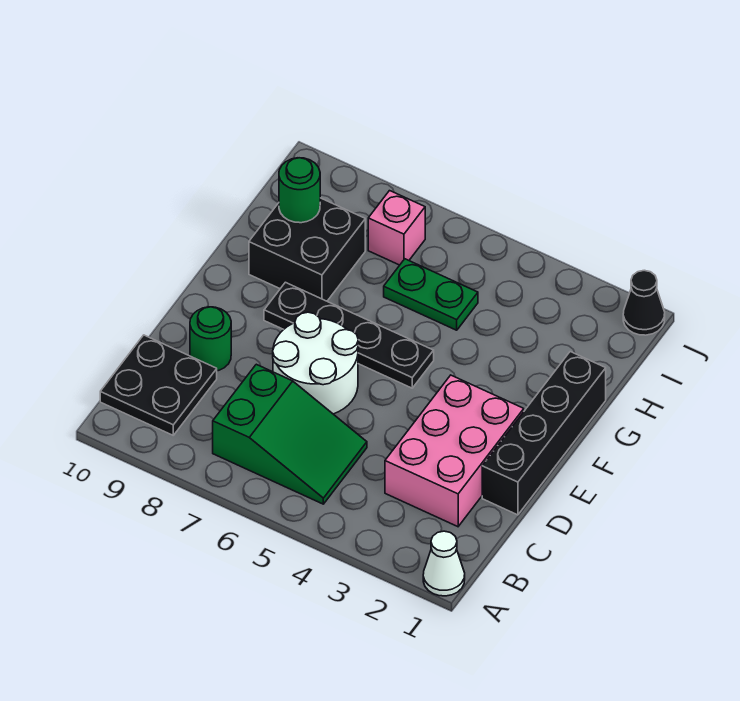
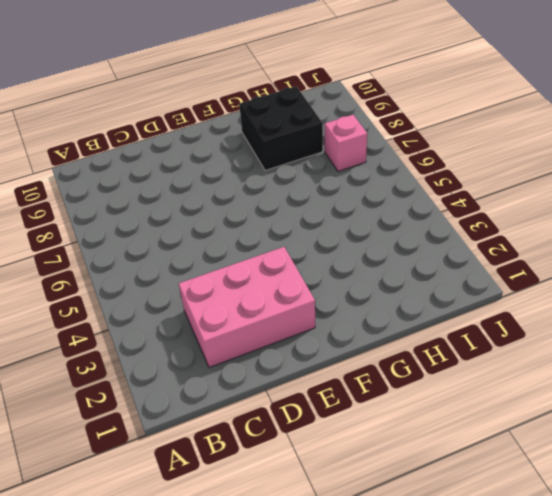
none -> white cone A1 level 1
none -> green slope B5:C7 level 1 top 7
none -> black plate B9:C10 level 1

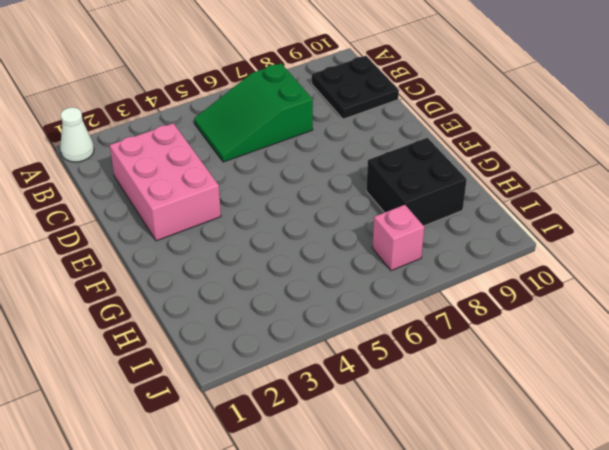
none -> black brick D1:G1 level 1
none -> white round brick D6:E7 level 1
none -> green round brick D9 level 1

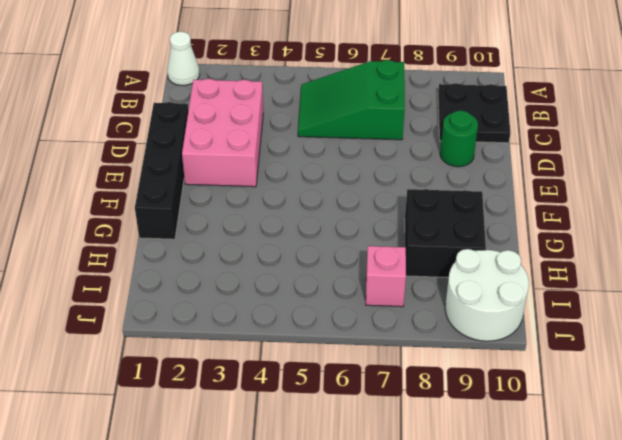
white round brick I9:J10 level 1 -> white round brick D6:E7 level 1
none -> black plate F5:F8 level 1
none -> green plate H5:H6 level 1
none -> black cone J1 level 1

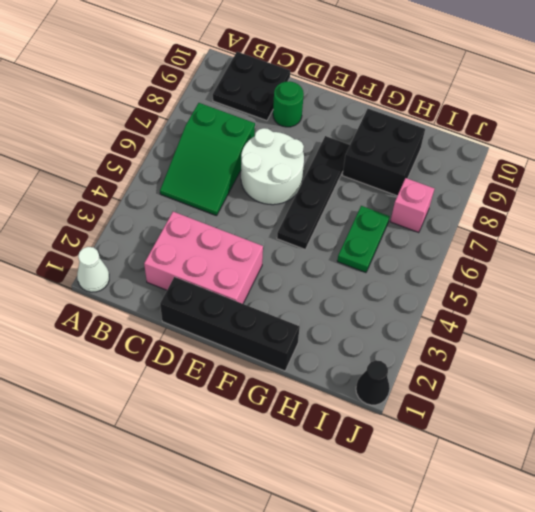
none -> green round brick H9 level 2

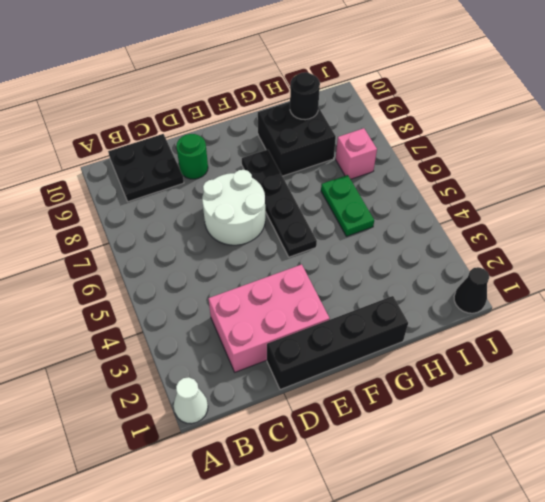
black round brick H9 level 2 -> green round brick H9 level 2
none -> green slope B5:C7 level 1 top 7

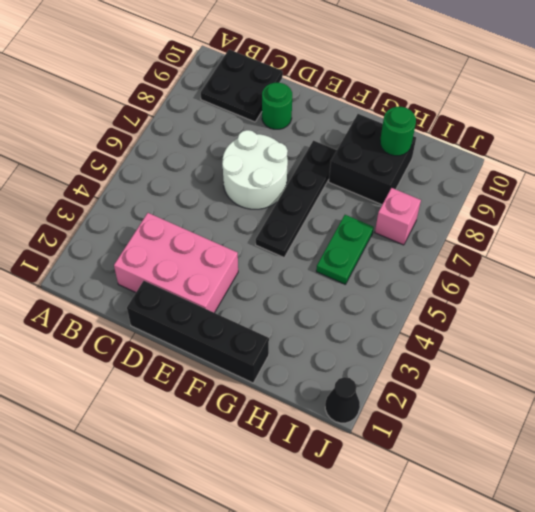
none -> white cone A1 level 1
none -> green slope B5:C7 level 1 top 7

